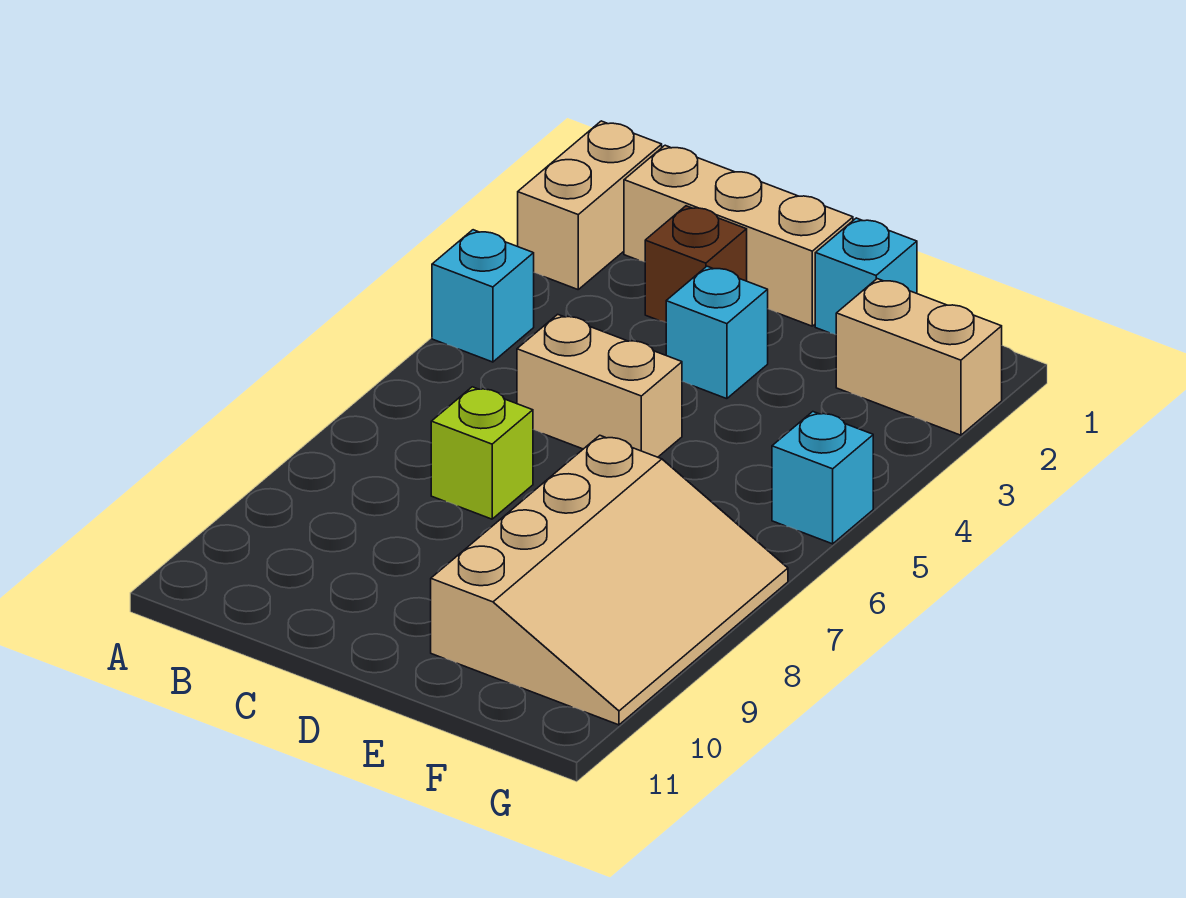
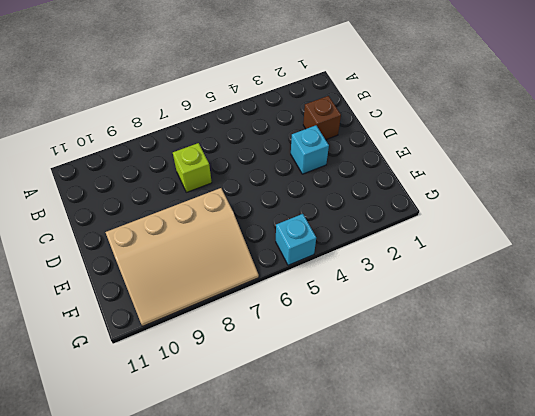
none -> tan brick A1:A2 level 1
none -> cyan brick A4 level 1

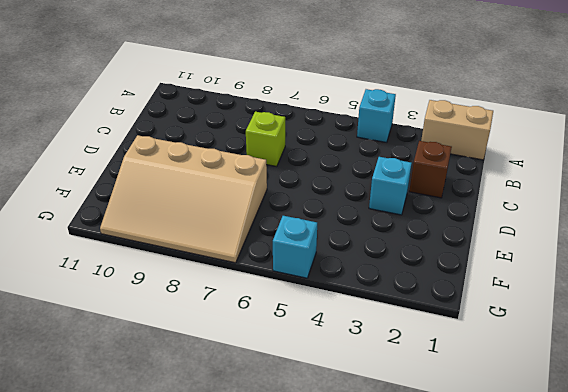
none -> tan brick B1:D1 level 1
none -> tan brick C5:D5 level 1

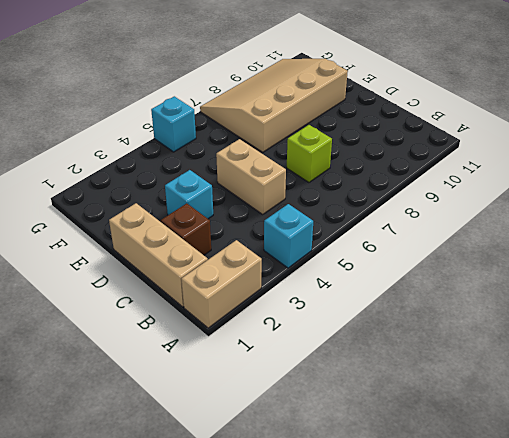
none -> cyan brick E1 level 1
none -> tan brick F2:G2 level 1

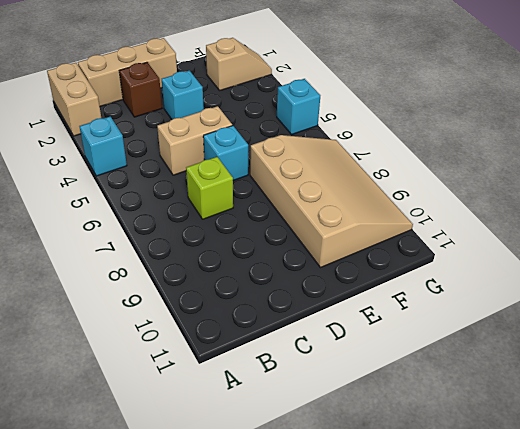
cyan brick D6 level 1 -> cyan brick E1 level 1
tan slope F2:G2 level 1 top F -> tan brick F2:G2 level 1

